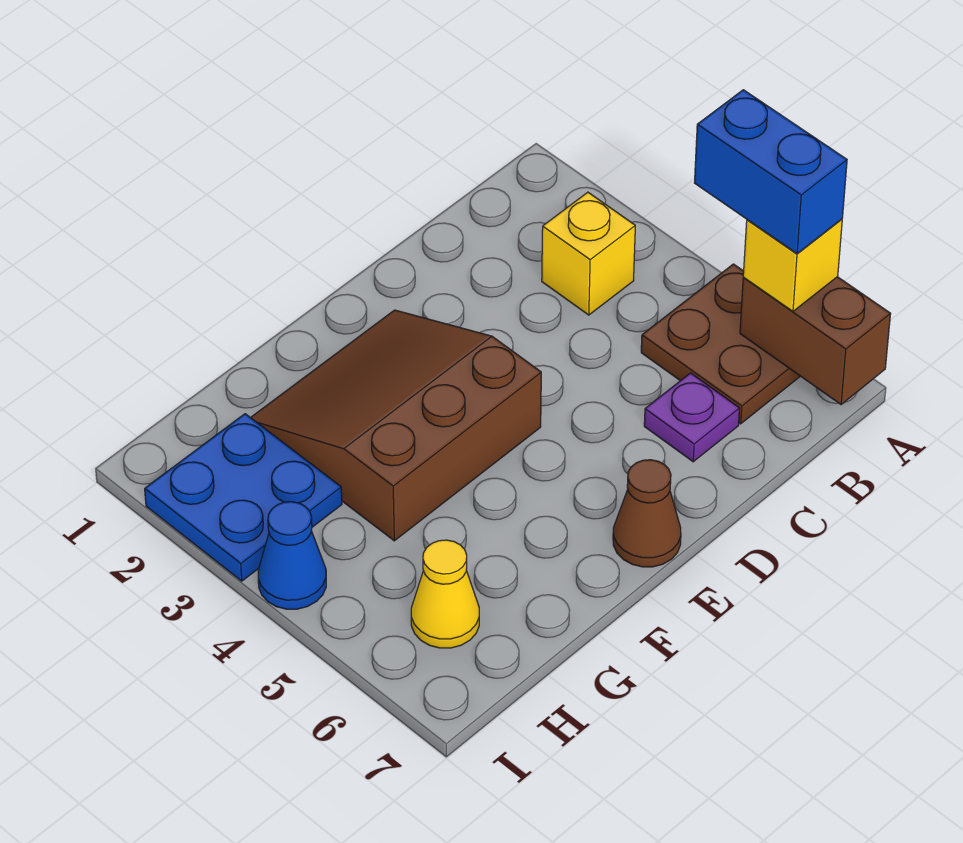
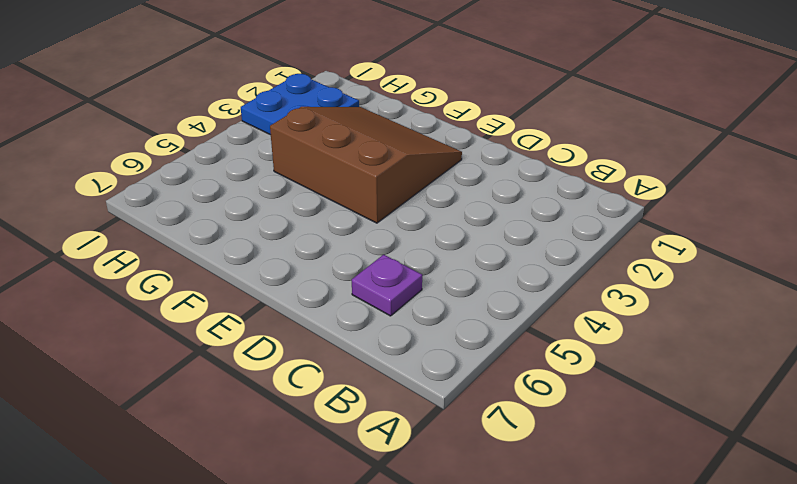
none -> brown plate A5:B6 level 1
none -> yellow brick B3 level 1

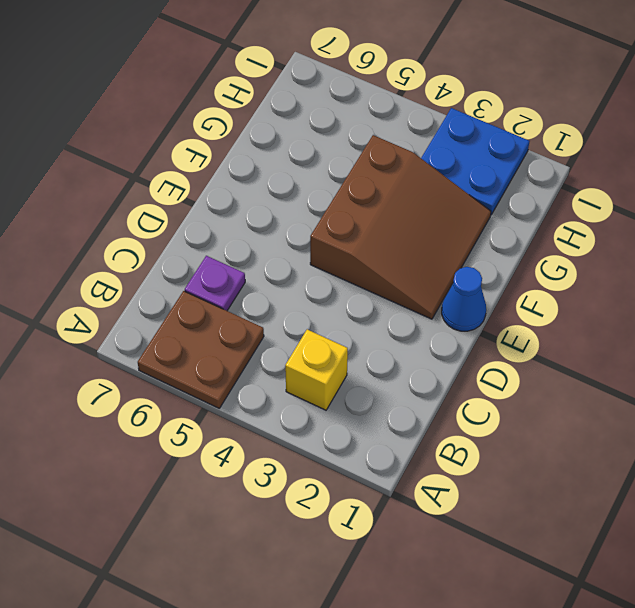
blue cone E1 level 1 -> blue cone I4 level 1
none -> brown cone E7 level 1
none -> yellow cone H6 level 1

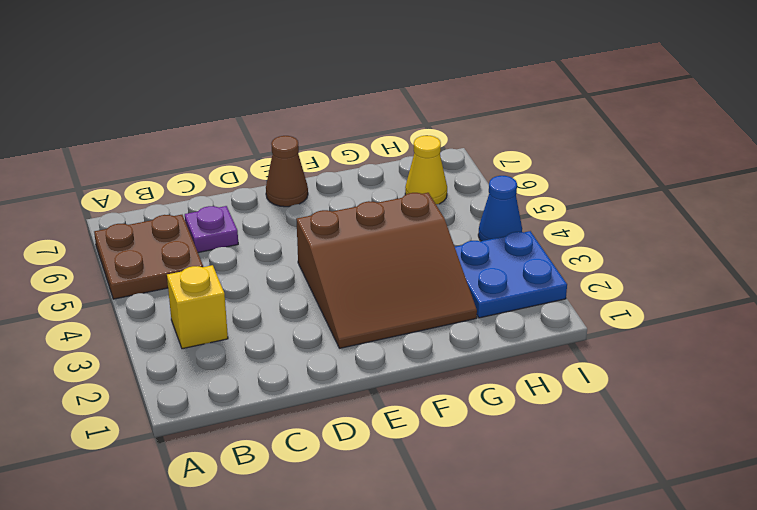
none -> brown brick A6:A7 level 2
none -> yellow brick A6 level 3

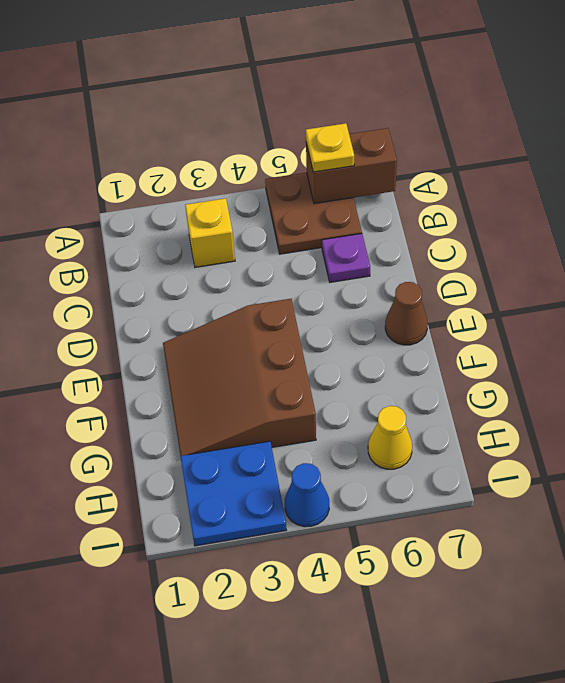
yellow plate A6 level 3 -> yellow brick A6 level 3
none -> blue brick A5:A6 level 4

